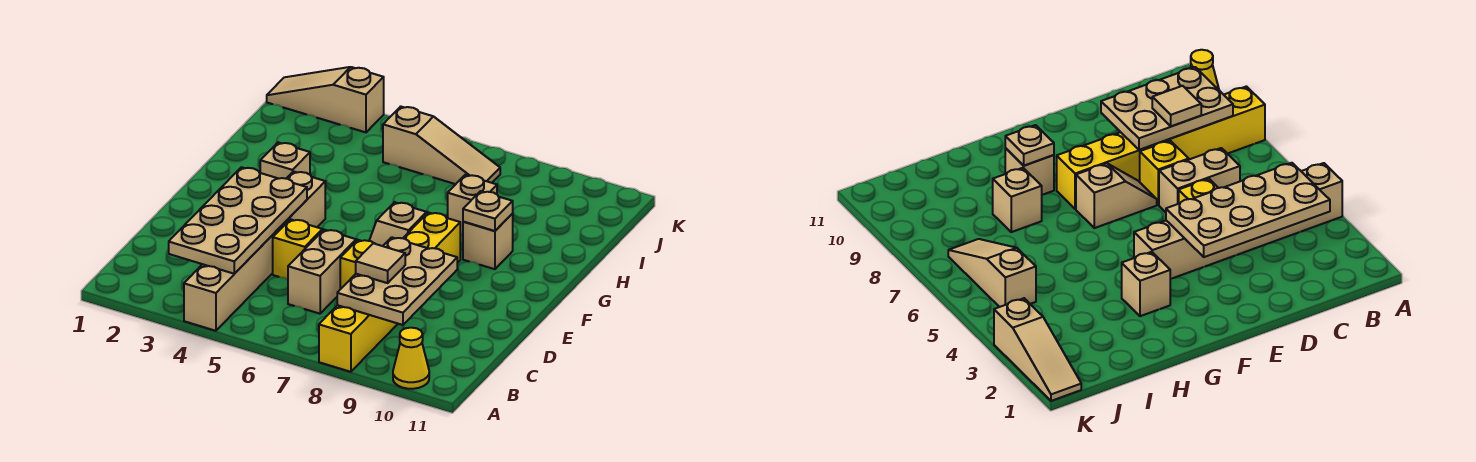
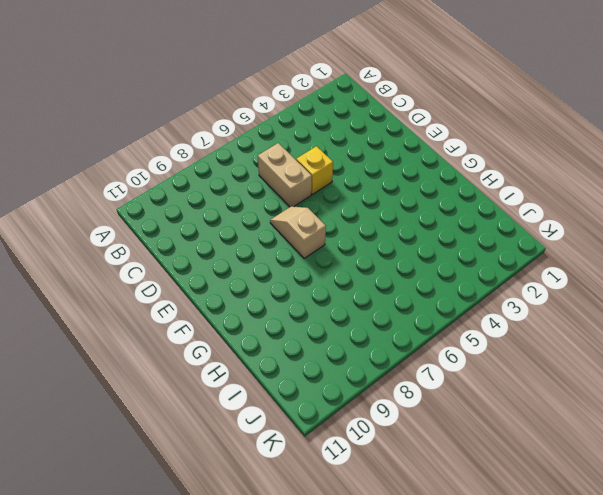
none -> tan brick A4:F4 level 1
none -> yellow brick A8:F8 level 1
none -> yellow cone A10 level 1

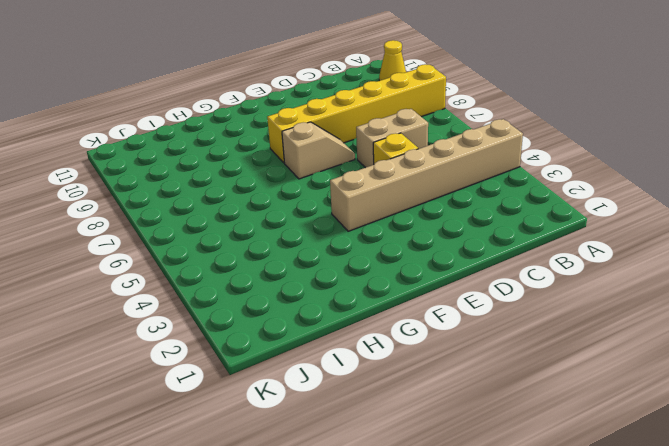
none -> yellow brick D7 level 1
none -> tan brick G3 level 1
none -> tan brick G9 level 1

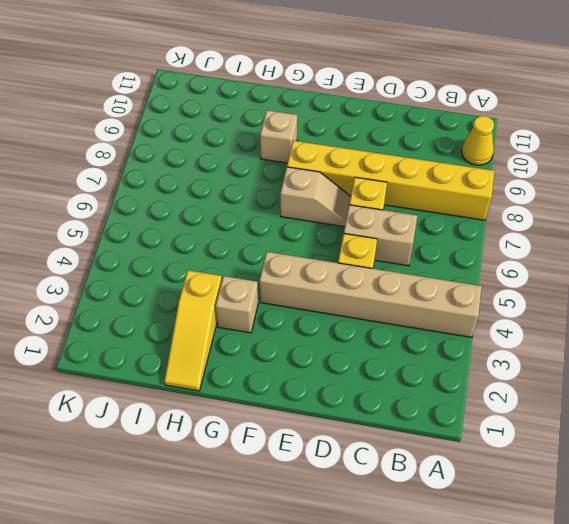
yellow slope H1:H3 level 1 top 3 -> none
none -> tan brick H8 level 1
none -> tan slope J5:J7 level 1 top 5
none -> tan slope K1:K3 level 1 top 3

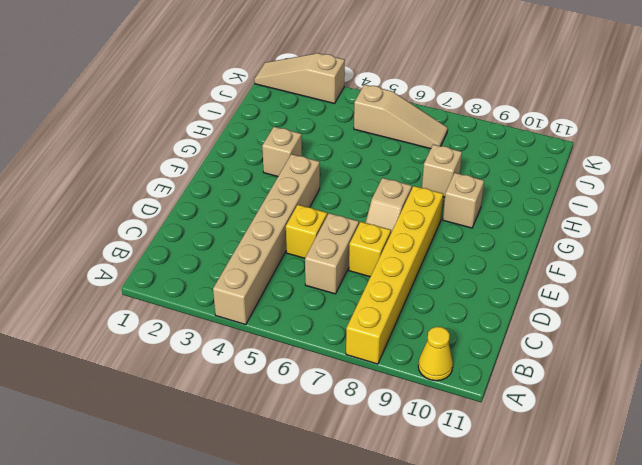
none -> tan plate B3:E4 level 2
none -> tan plate B8:D9 level 2
none -> tan plate G9 level 2

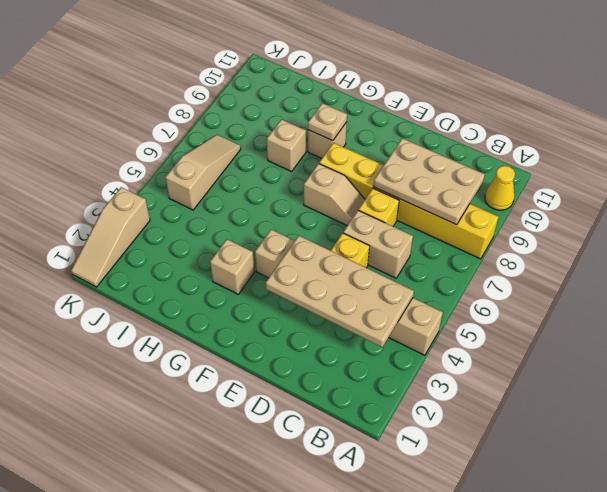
none -> tan tile C8 level 3

